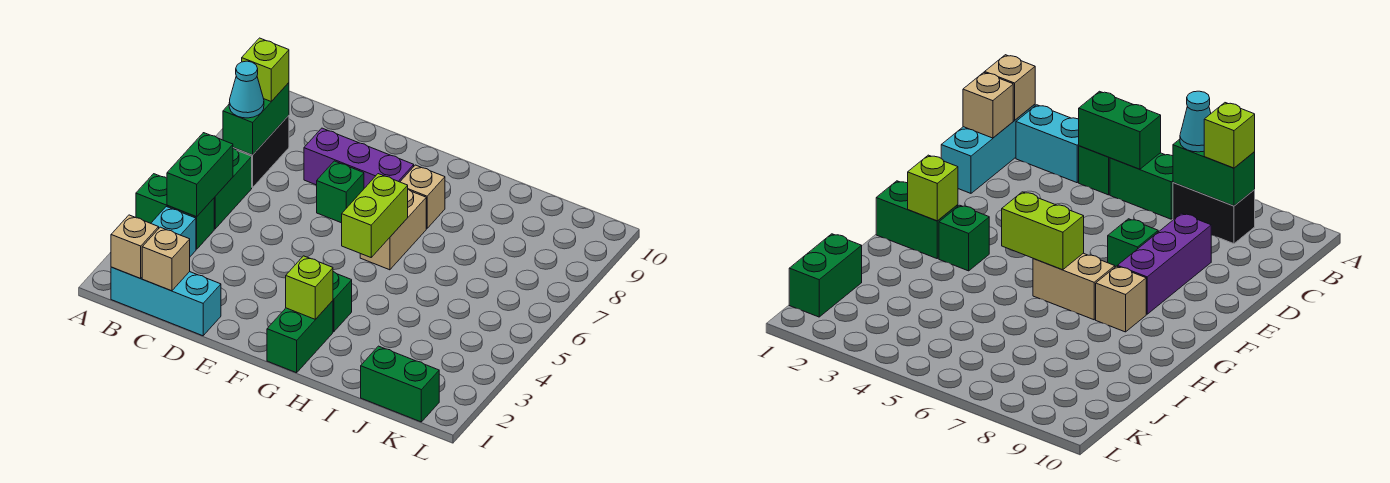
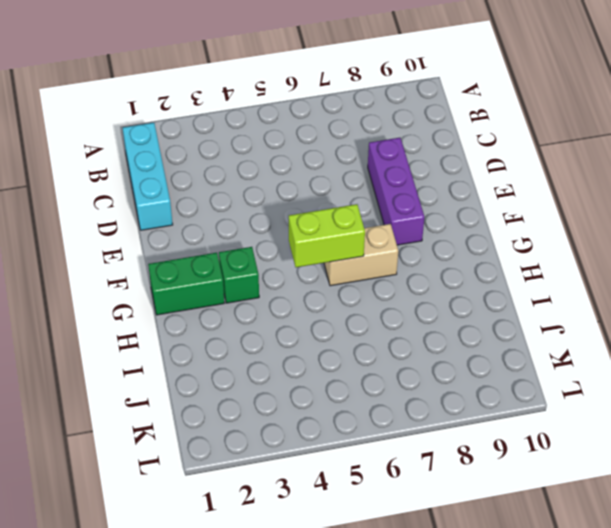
none -> green brick A4:B4 level 1
none -> cyan brick B2:B3 level 1
none -> green brick B5:B6 level 1

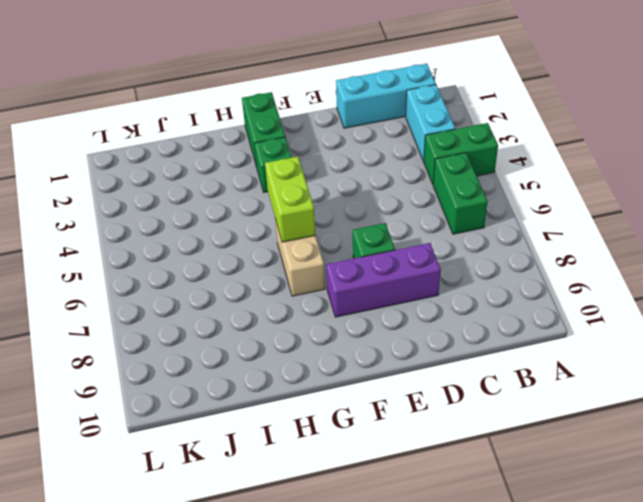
none -> black brick B7:B8 level 1
none -> tan brick G8 level 1
none -> green brick J1:K1 level 1

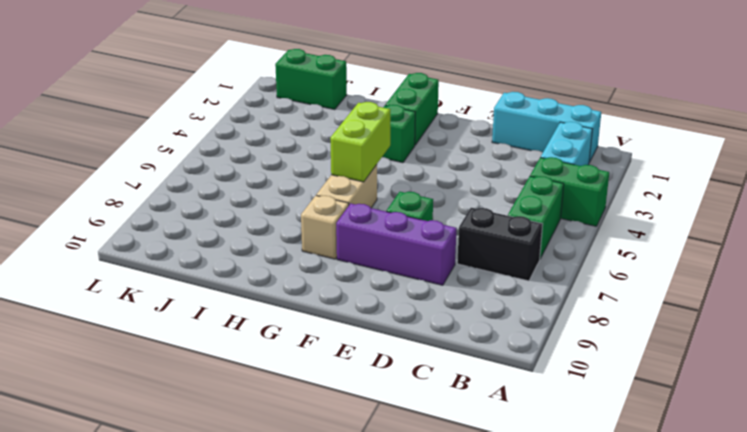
black brick B7:C7 level 1 -> black brick B7:B8 level 1
none -> tan brick B1 level 2
none -> green brick B4:B5 level 2
none -> green brick B7:B8 level 2

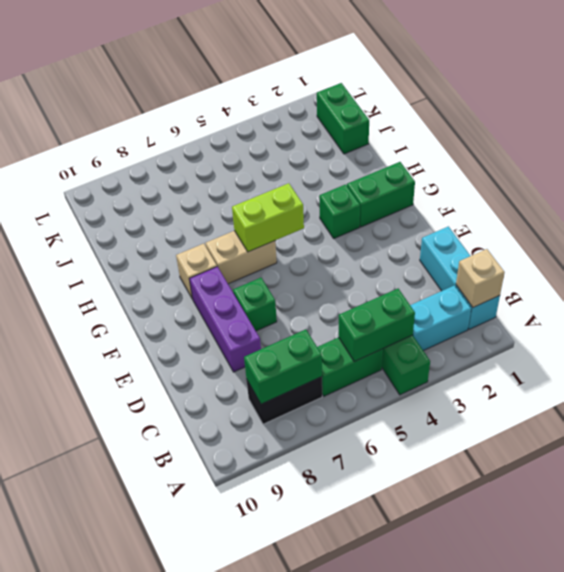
none -> tan brick C1 level 2
none -> lime brick G2 level 2
none -> cyan cone B7 level 3

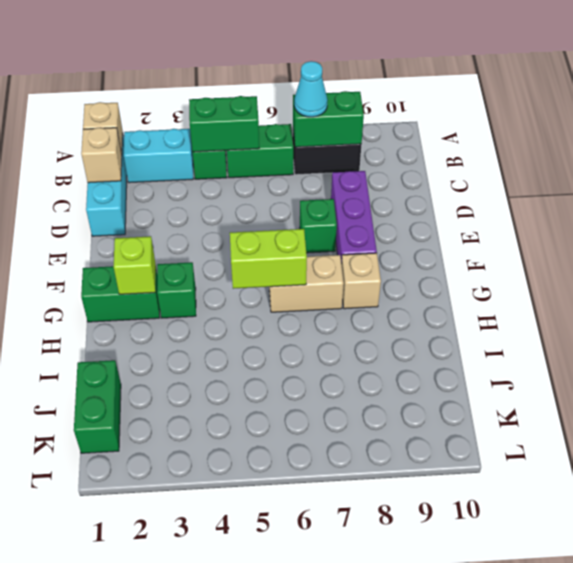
none -> lime brick B8 level 3

